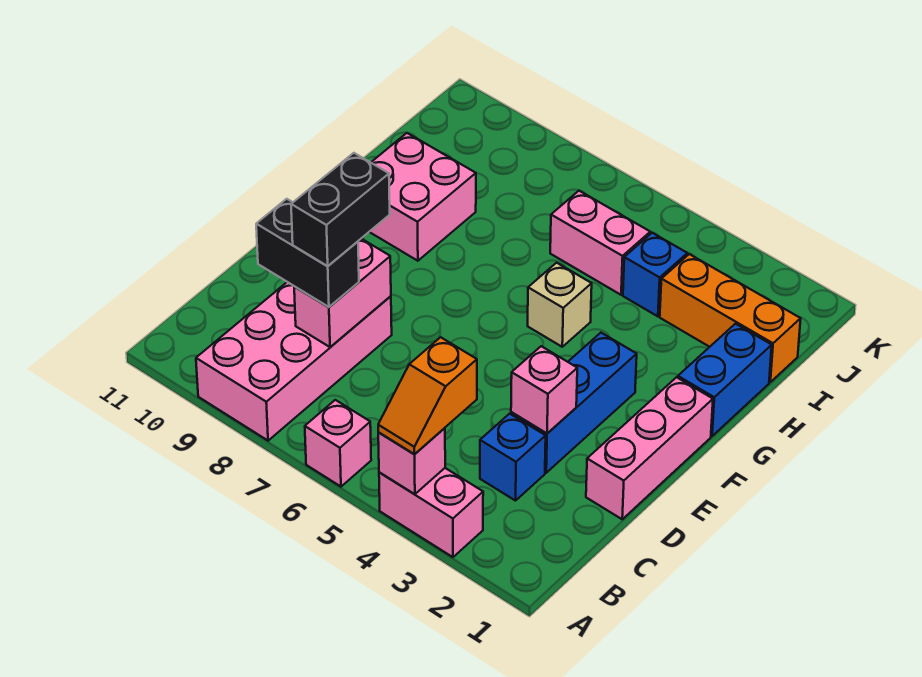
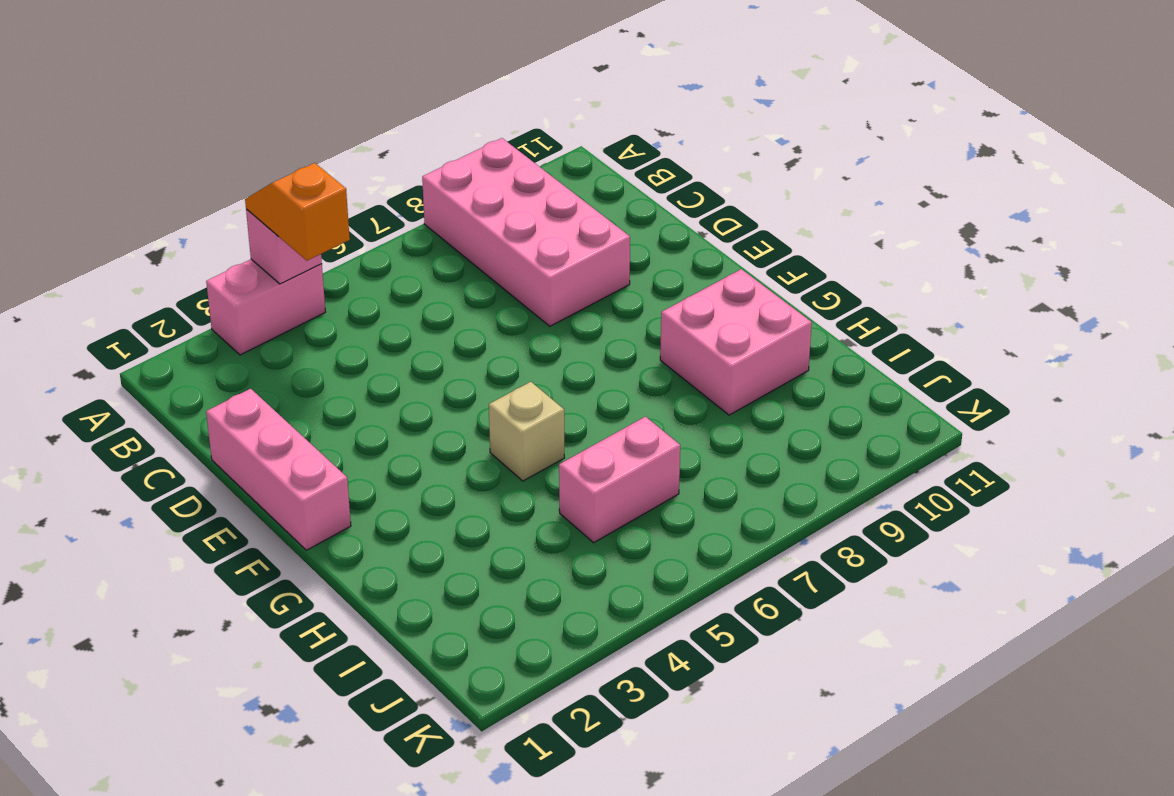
none -> pink brick A6 level 1
none -> blue brick C3 level 1
none -> blue brick D3:F3 level 1

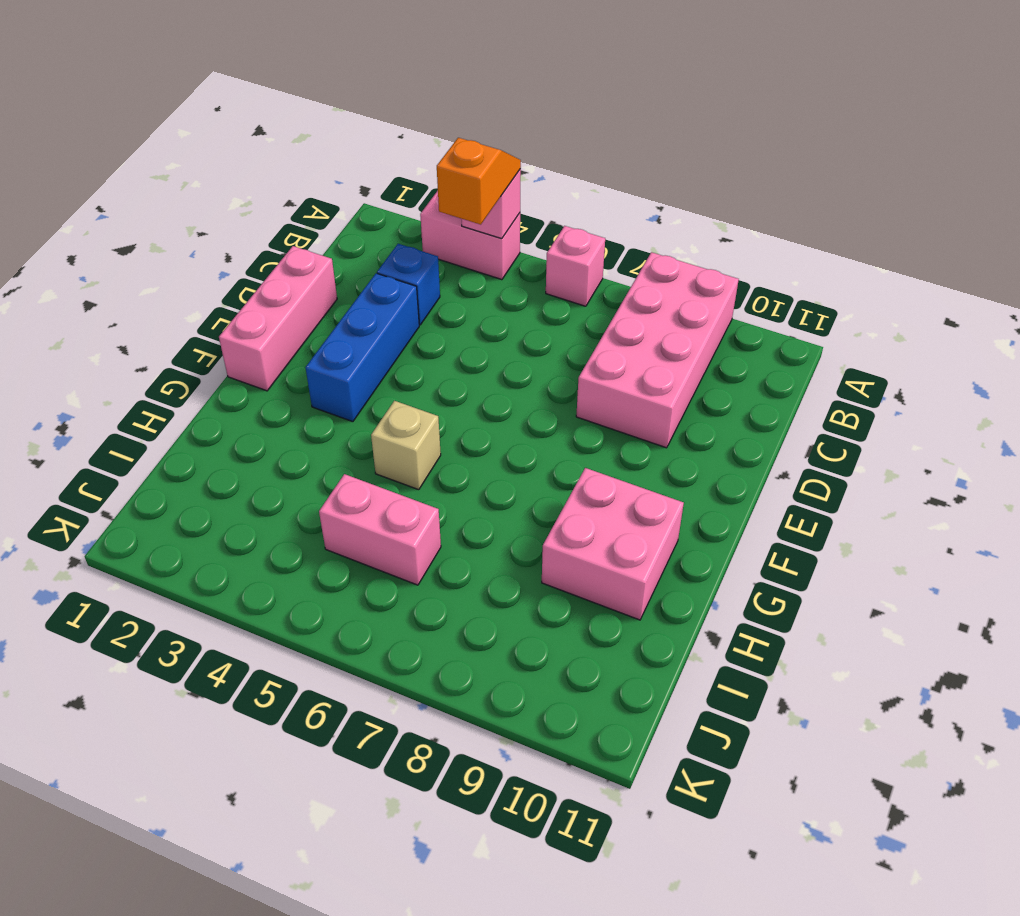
none -> blue brick G1:H1 level 1
none -> orange brick I1:I3 level 1
none -> blue brick I4 level 1

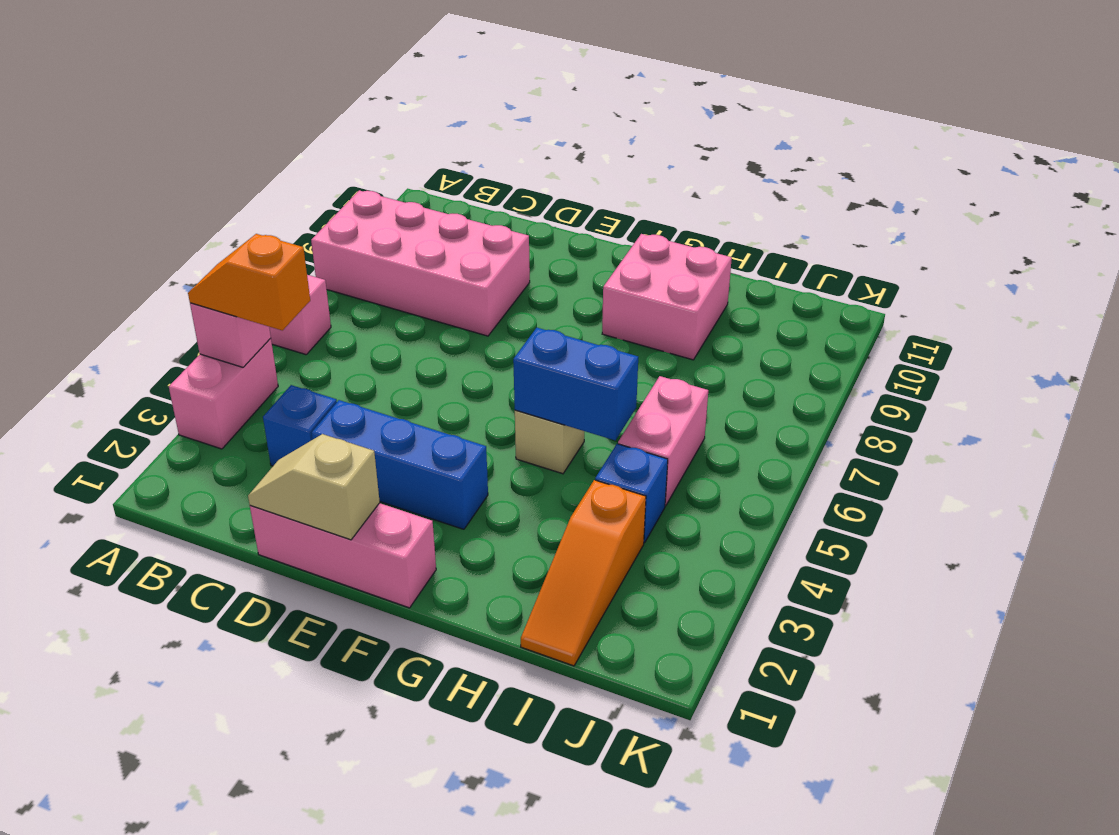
tan slope D1:E1 level 2 top E -> none
blue brick G5:H5 level 2 -> blue brick G1:H1 level 1
orange slope I1:I3 level 1 top 3 -> orange brick I1:I3 level 1
none -> pink brick C8:D8 level 2
none -> pink brick D3 level 2
none -> black brick C8:C9 level 3

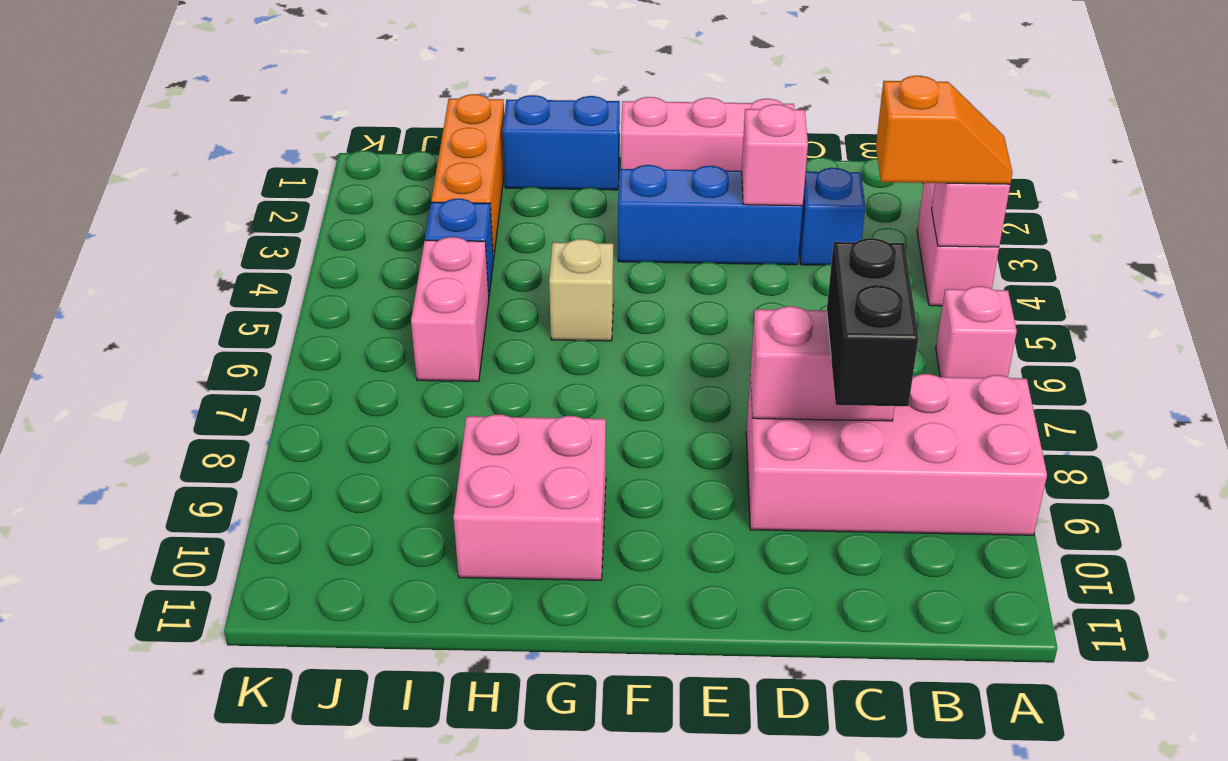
none -> black brick C8:D8 level 4

